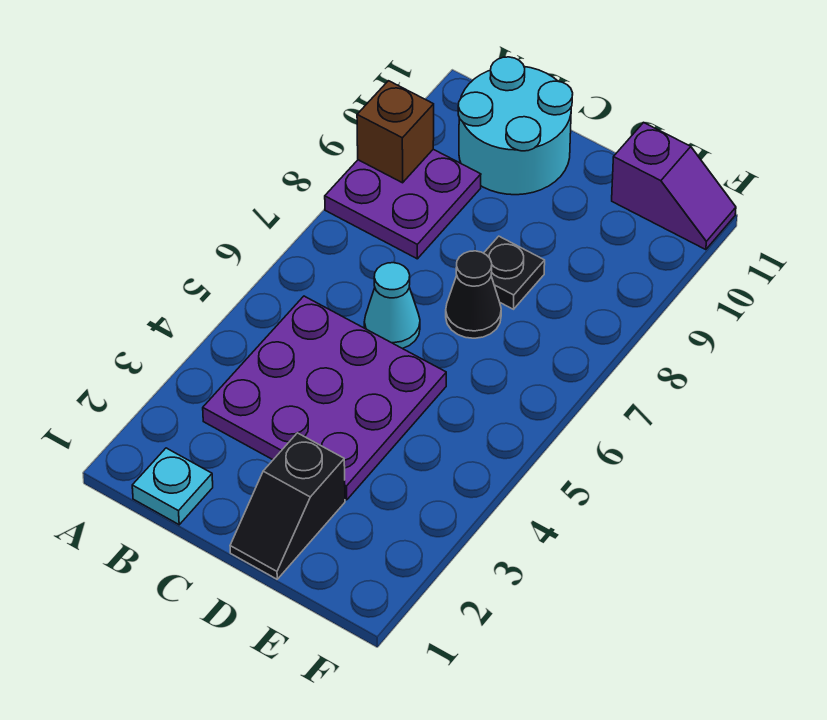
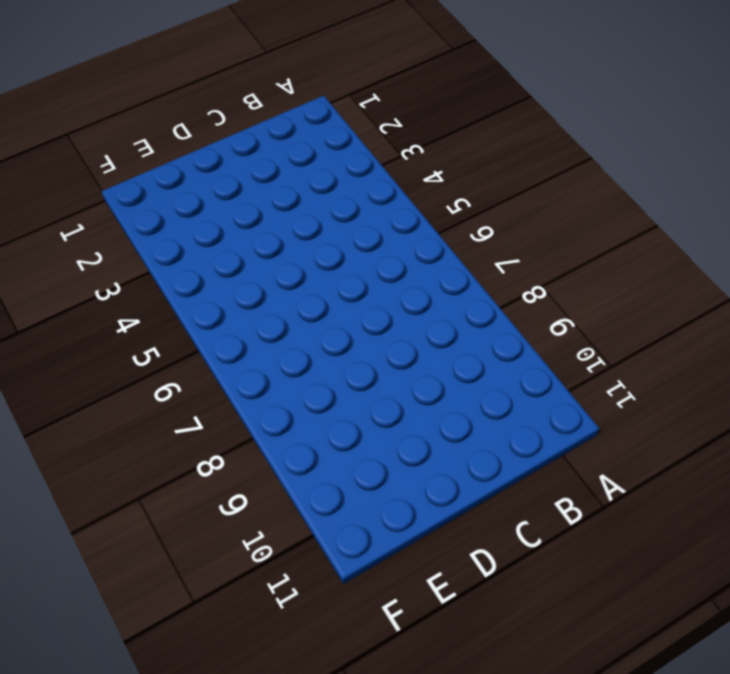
none -> purple plate A8:B9 level 1
none -> cyan plate B1 level 1

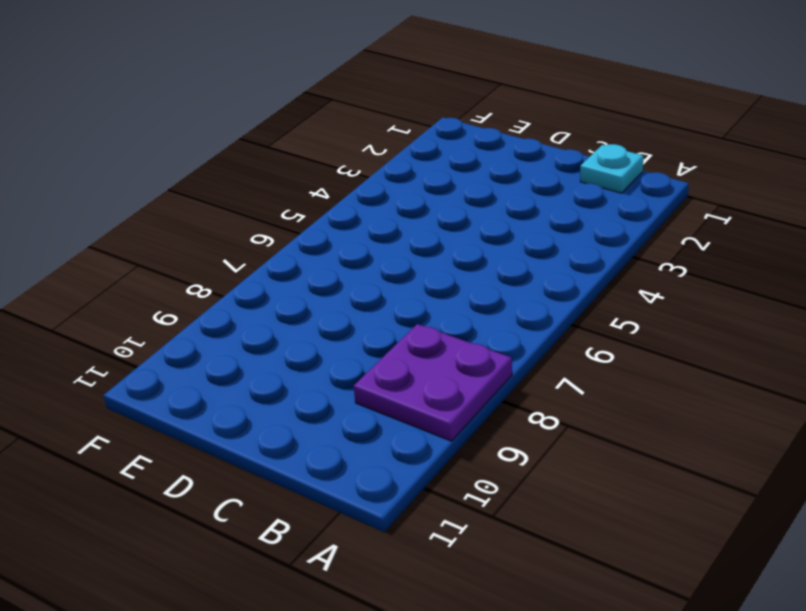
none -> purple plate B3:D5 level 1
none -> cyan round brick B10:C11 level 1

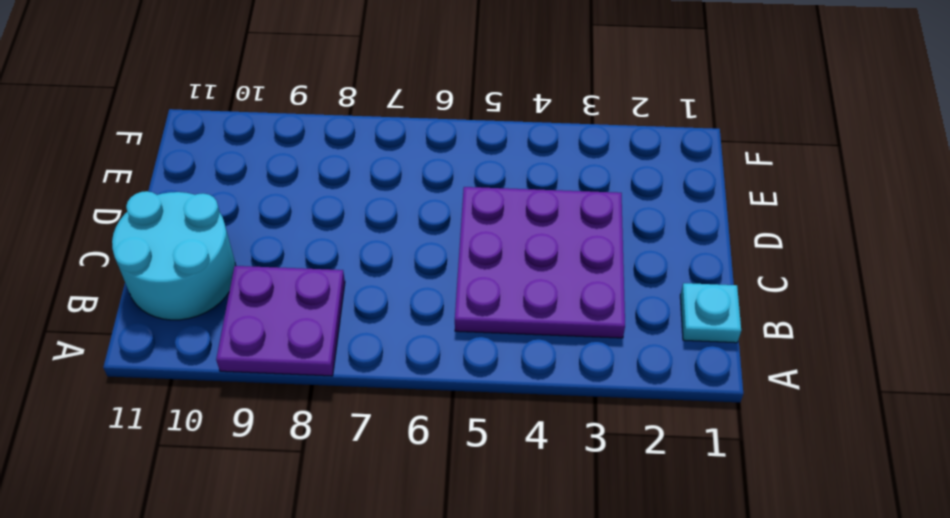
none -> cyan cone C6 level 1
none -> black slope D1:D2 level 1 top 2

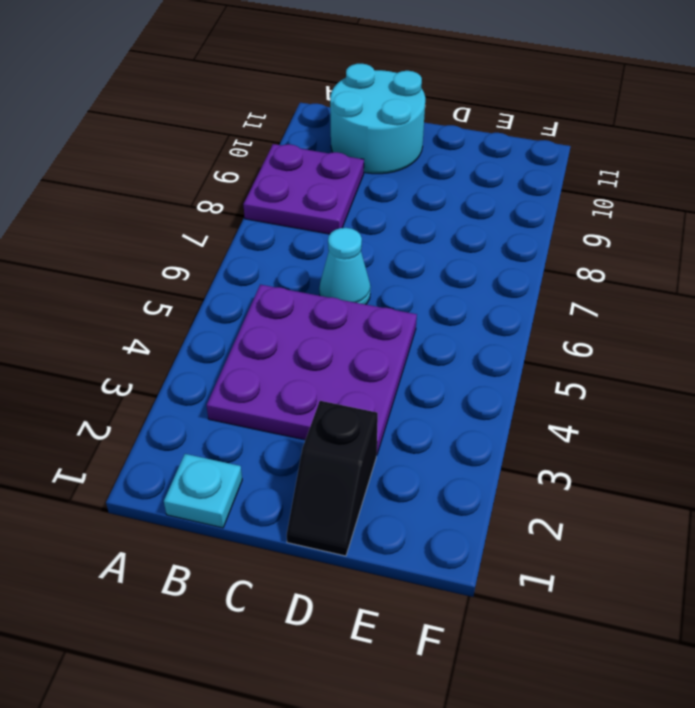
none -> black cone D7 level 1
none -> black plate D8 level 1

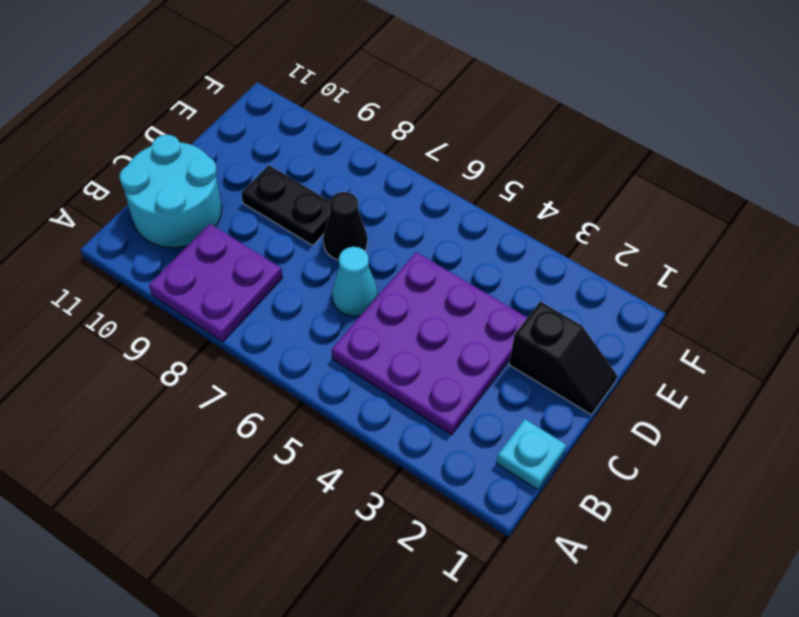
black plate D8:D9 level 1 -> black plate D8 level 1
none -> purple slope E11:F11 level 1 top E
none -> brown brick A9 level 2

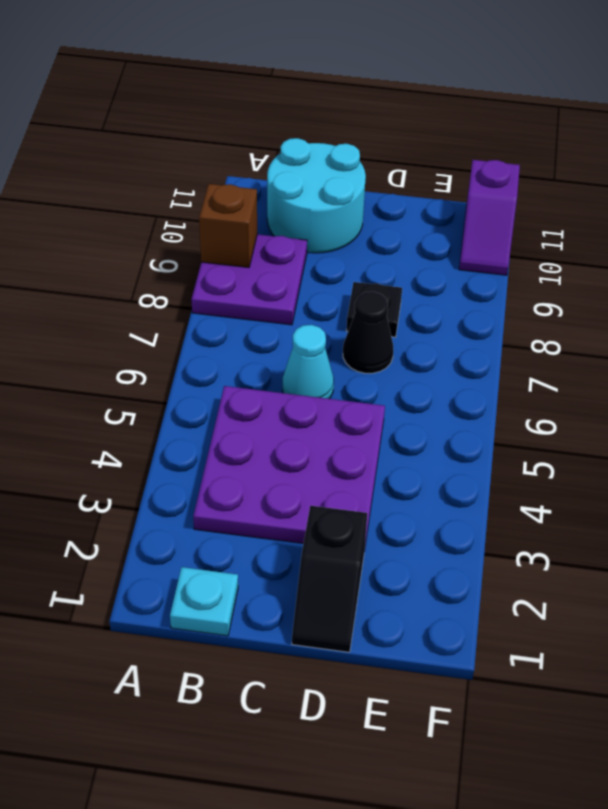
purple slope F10:F11 level 1 top 11 -> purple slope E11:F11 level 1 top E

